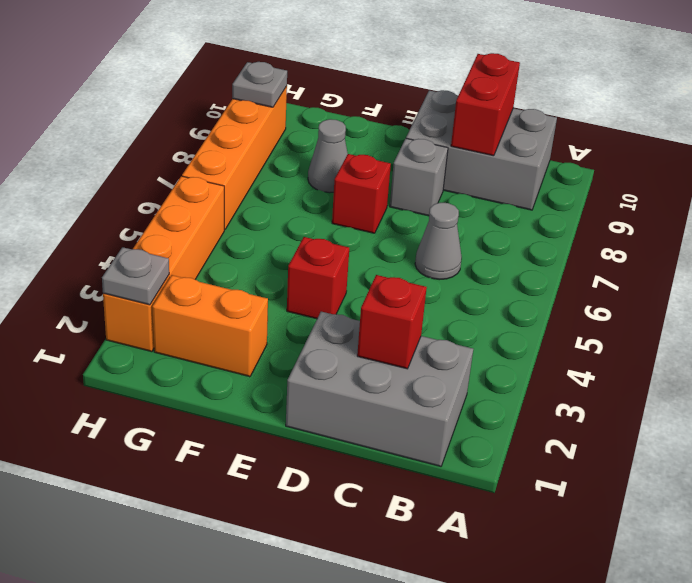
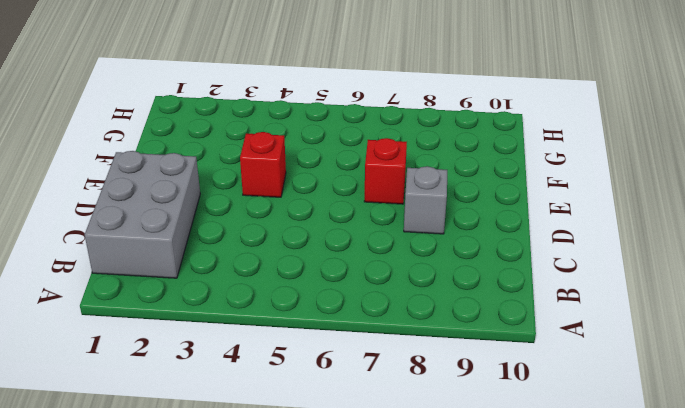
none -> grey brick B9:D10 level 1
none -> grey cone C6 level 1
none -> orange brick F2:G2 level 1

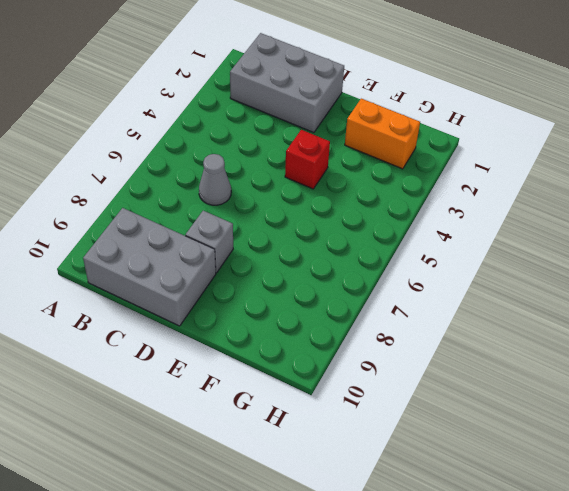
none -> red brick E7 level 1
none -> grey cone F8 level 1
none -> orange brick H2:H5 level 1

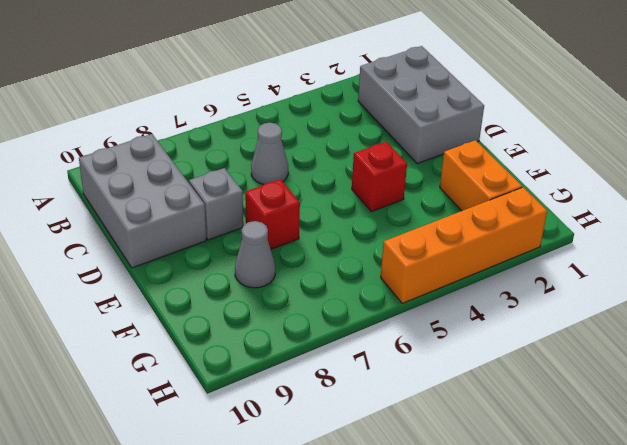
none -> orange brick H6:H9 level 1
none -> red brick C2 level 2
none -> red brick C9:C10 level 2

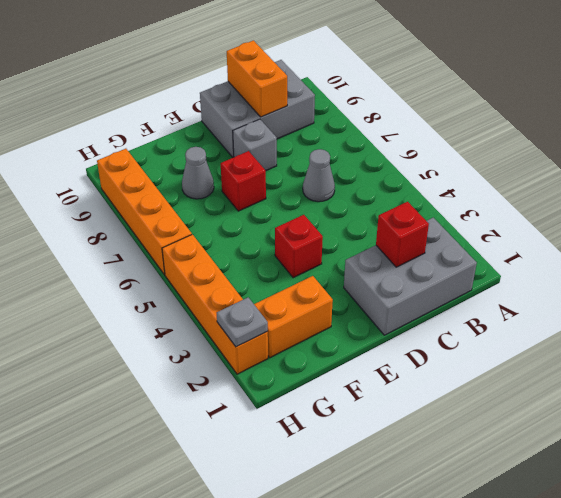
orange brick C9:C10 level 2 -> red brick C9:C10 level 2
none -> grey plate H9 level 2

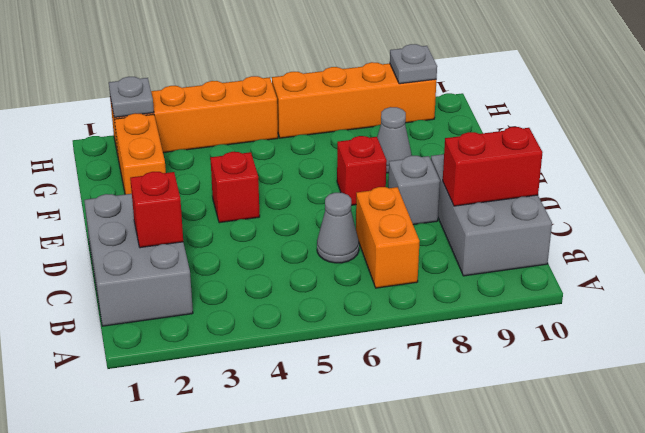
orange brick B7:C7 level 1 -> none

